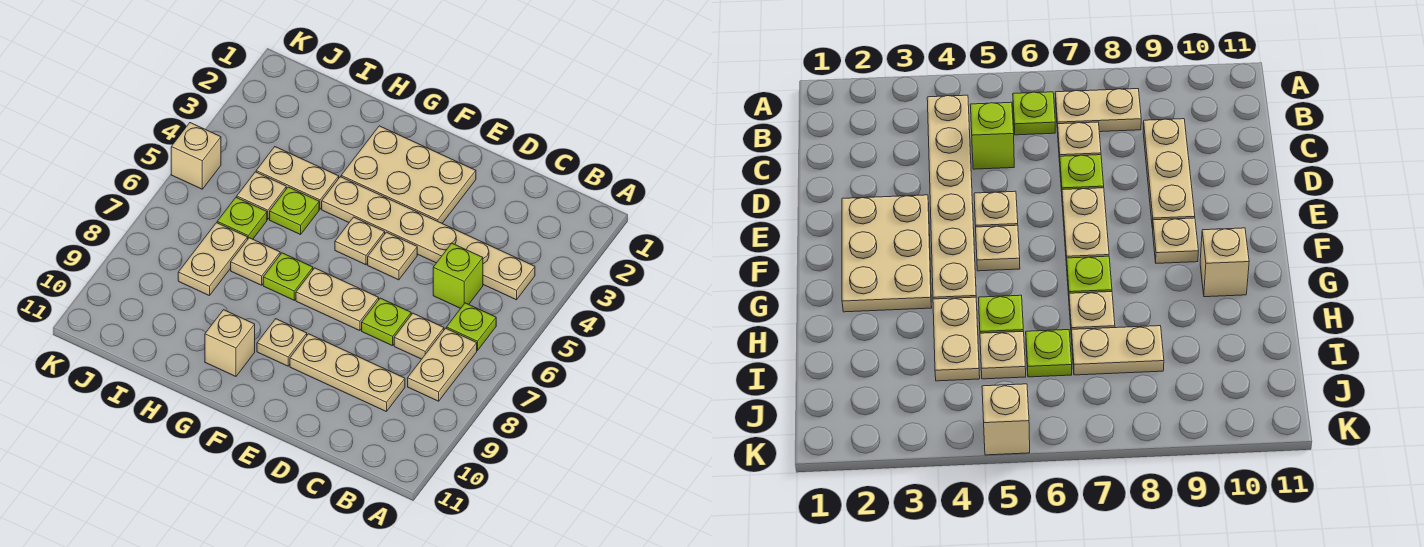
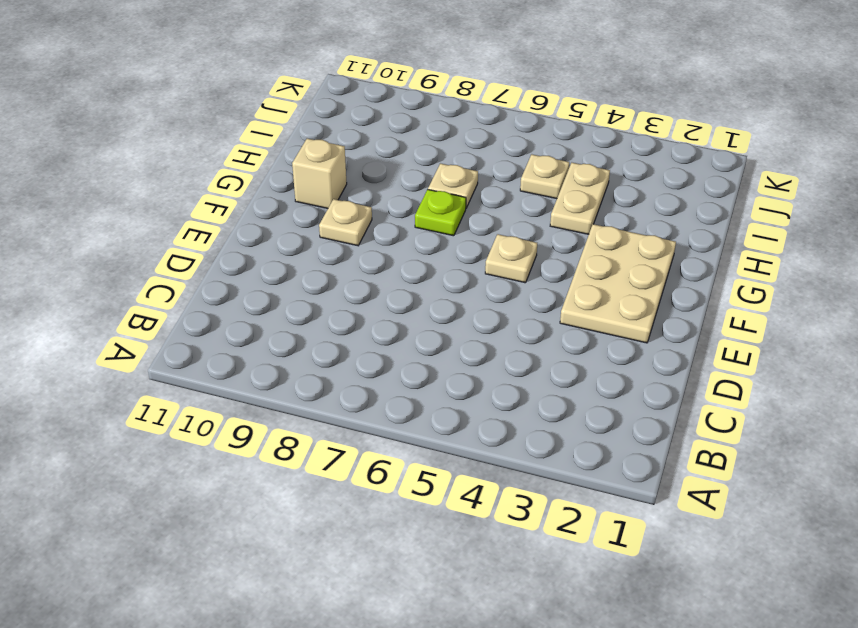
none -> tan plate B4:G4 level 1
none -> lime plate B6 level 1
none -> tan plate B7:B8 level 1

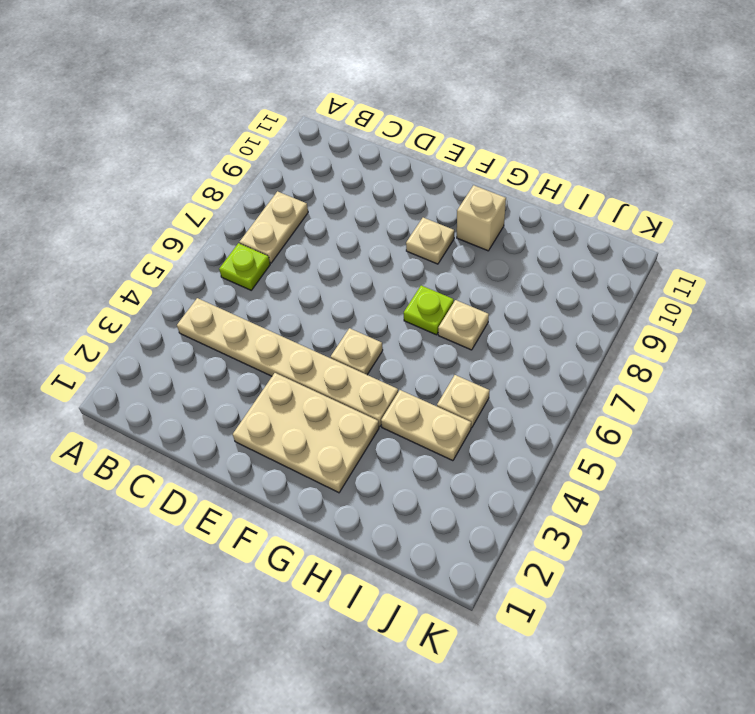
none -> lime brick C5 level 1
none -> tan plate C7 level 1
none -> tan plate C9:E9 level 1

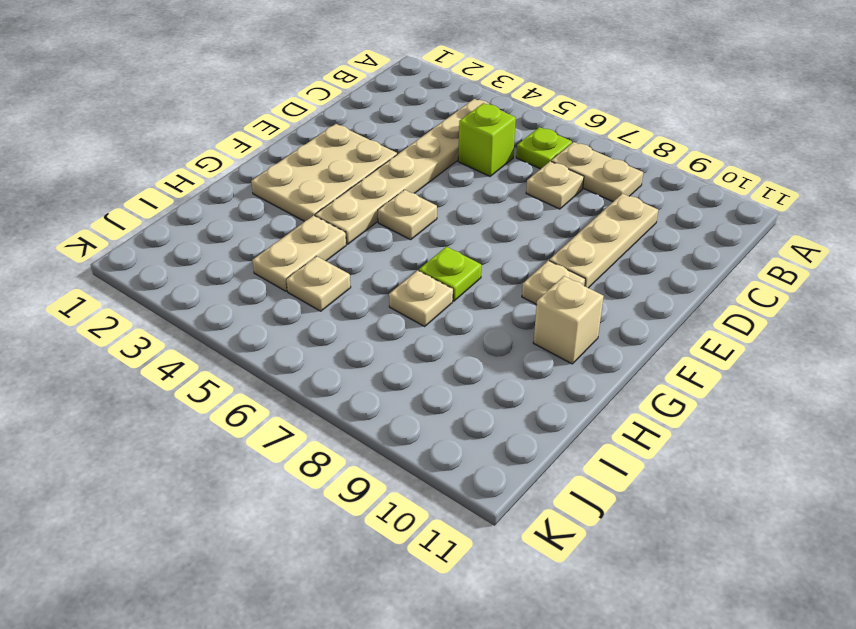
none -> lime plate D7 level 1
none -> tan plate E5 level 1
none -> tan plate E7:F7 level 1

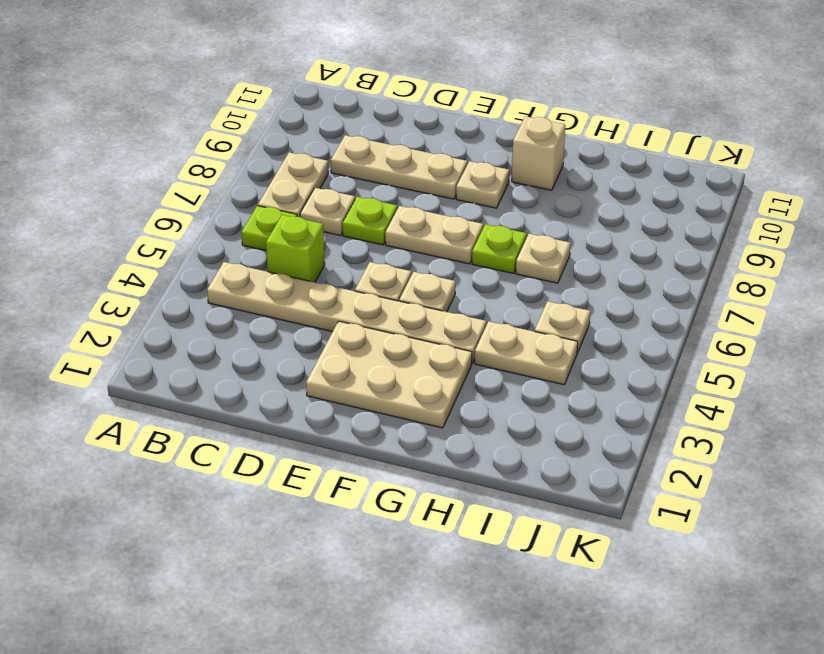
none -> lime plate H5 level 1
none -> lime plate I6 level 1
none -> tan plate I7:I8 level 1

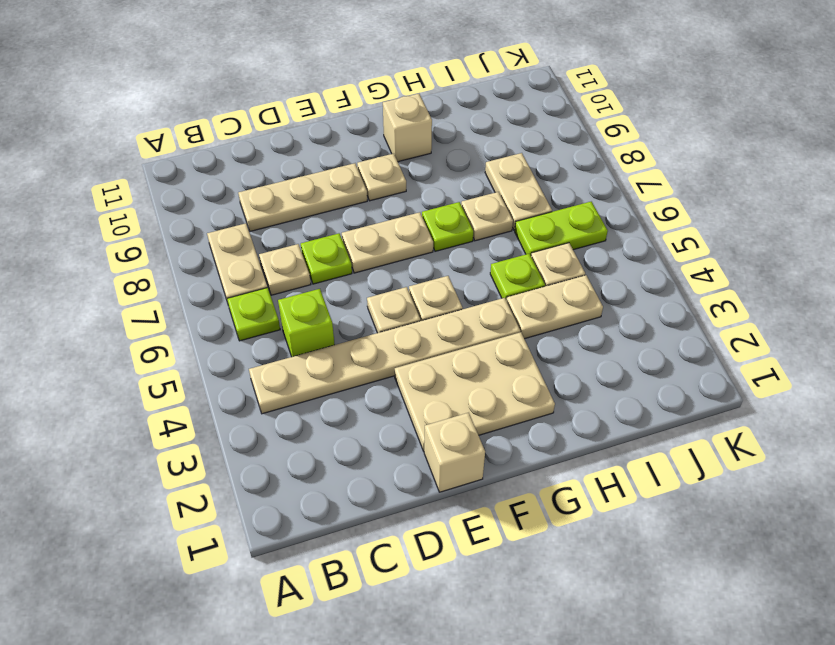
tan brick E1 level 1 -> tan brick K5 level 1
lime plate I6:J6 level 1 -> lime plate I6 level 1

